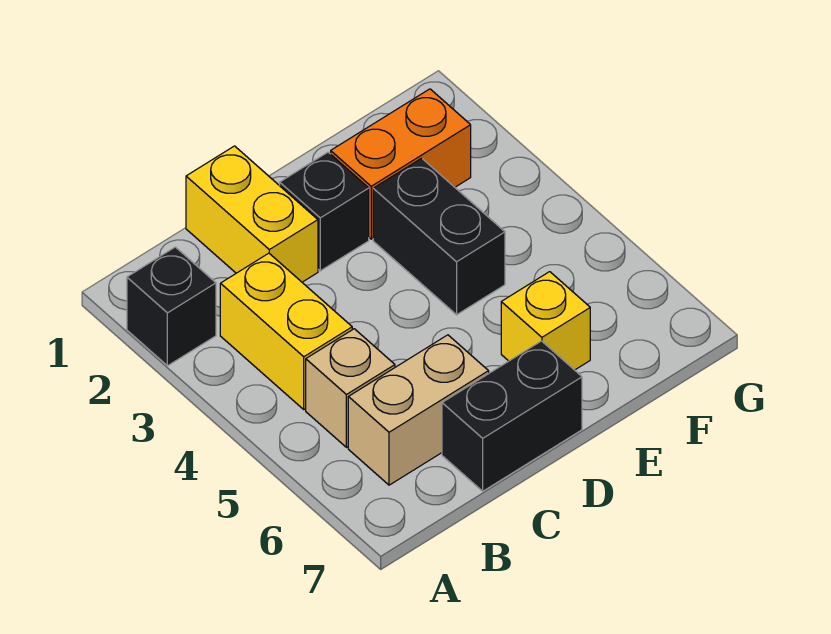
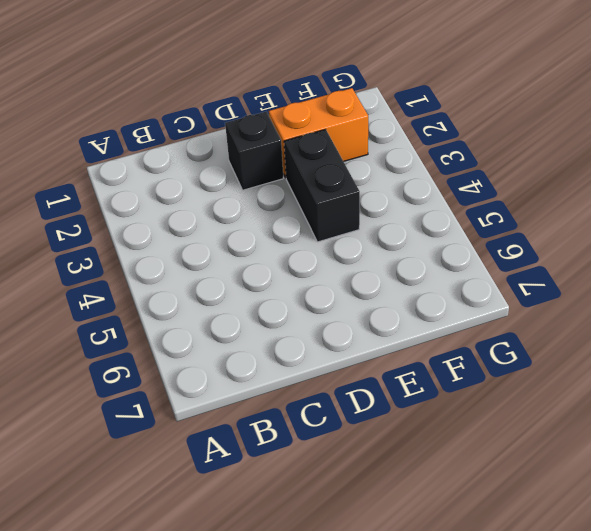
none -> black brick A2 level 1
none -> yellow brick B3:B4 level 1

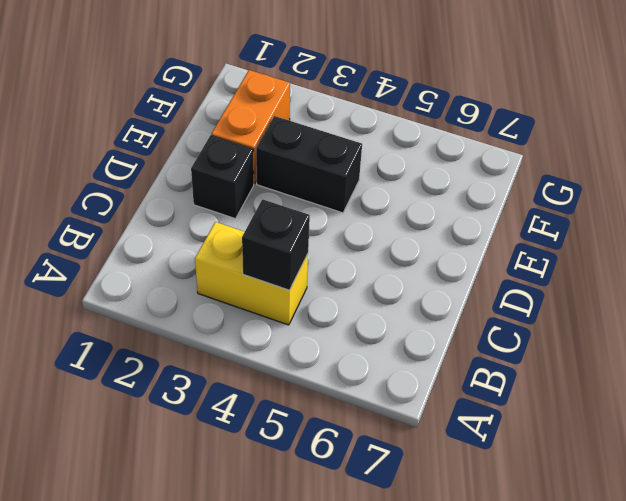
black brick B4 level 2 -> black brick A2 level 1
none -> tan brick B5 level 1
none -> tan brick B6:C6 level 1

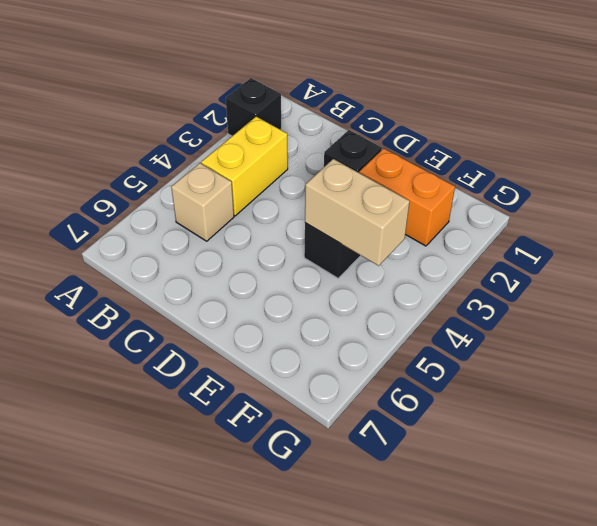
tan brick E4:F4 level 2 -> tan brick B6:C6 level 1
none -> yellow brick C1:C2 level 1
none -> black brick C7:D7 level 1

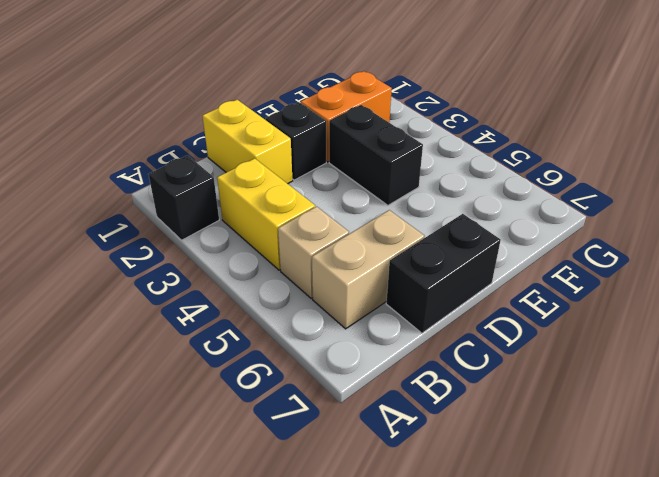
none -> yellow brick E6 level 1

